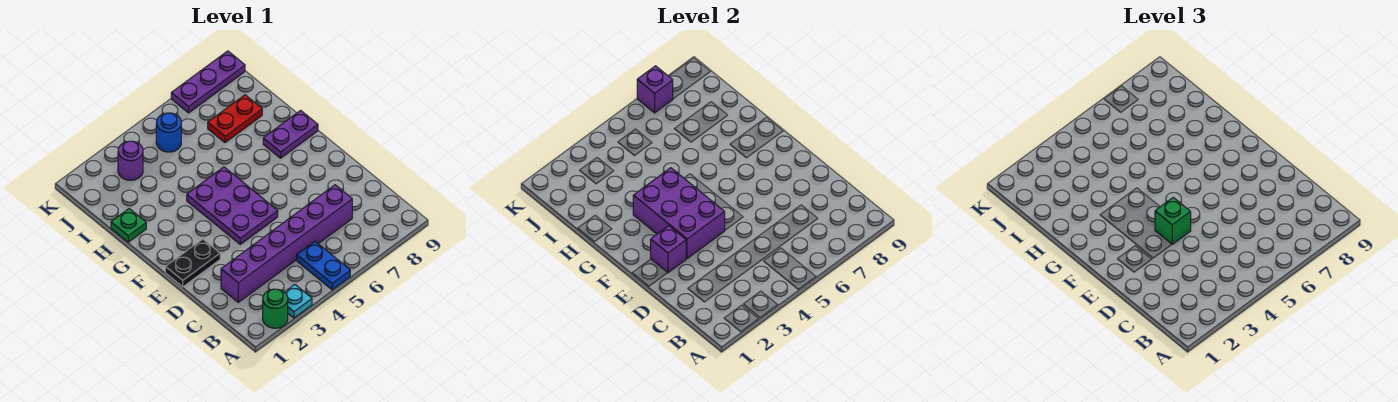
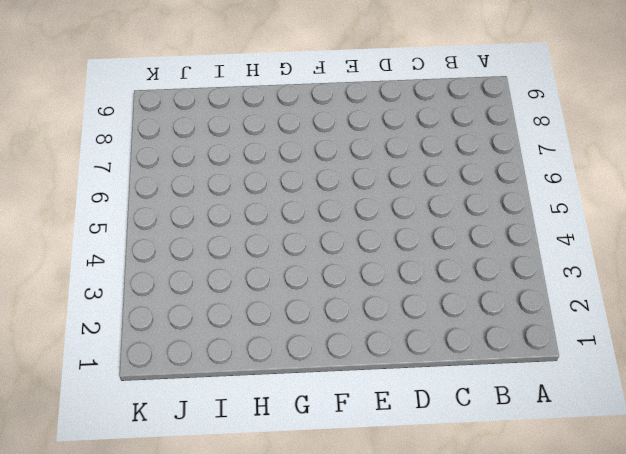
none -> green round brick A2 level 1
none -> cyan plate A3 level 1
none -> blue plate A5:B5 level 1

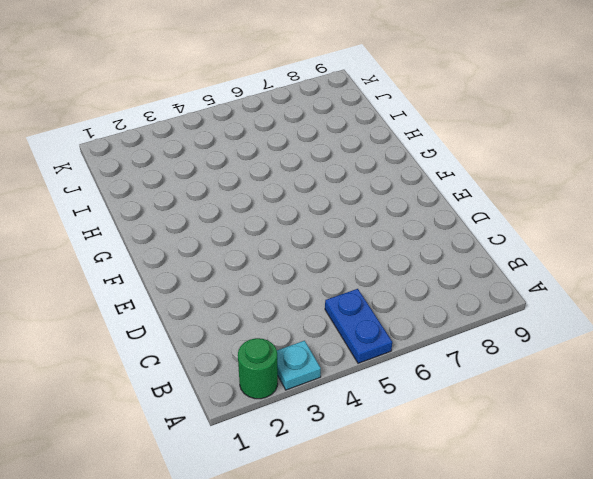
none -> purple brick C2:C7 level 1
none -> black plate E1:E2 level 1
none -> purple plate E4:G5 level 1

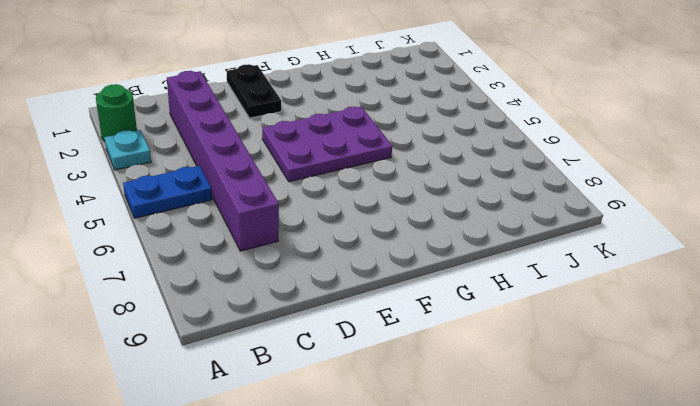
none -> purple plate G8:G9 level 1
none -> green plate H1 level 1
none -> red plate I7:I8 level 1

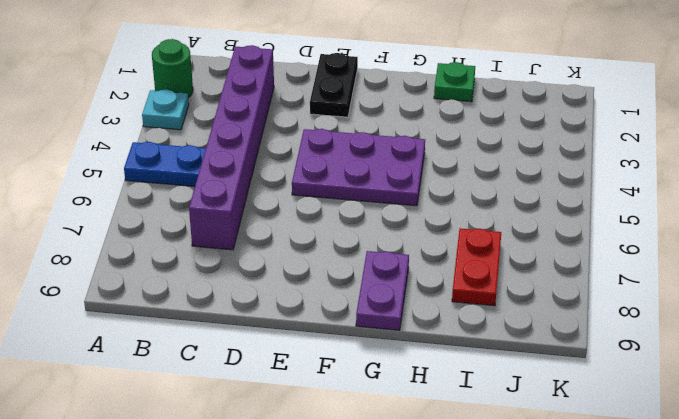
none -> purple round brick J3 level 1
none -> blue round brick J5 level 1
none -> purple plate K7:K9 level 1

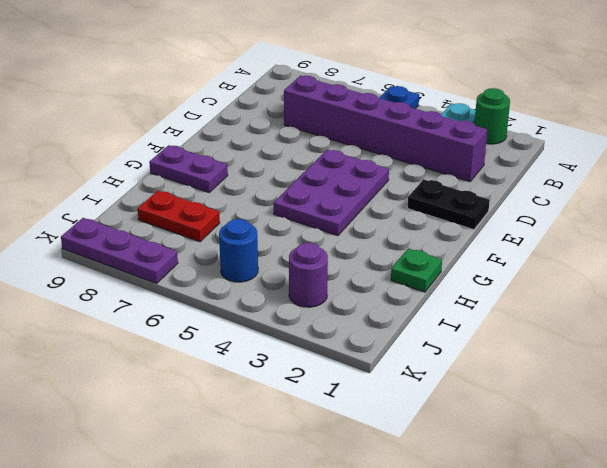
none -> purple brick E2 level 2
none -> purple brick E3:G4 level 2
none -> purple brick K7 level 2

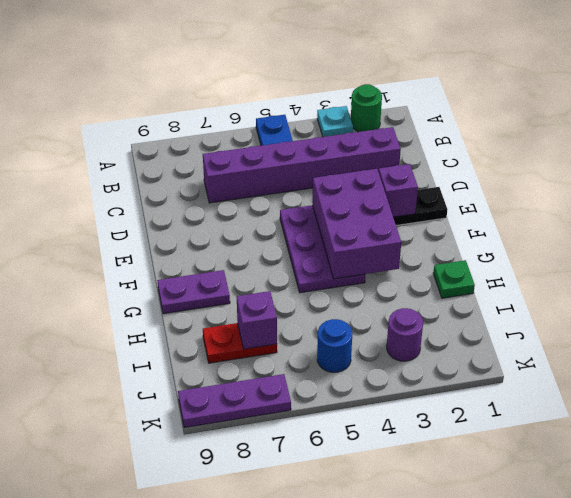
purple brick I7 level 2 -> purple brick K7 level 2
none -> green brick E4 level 3

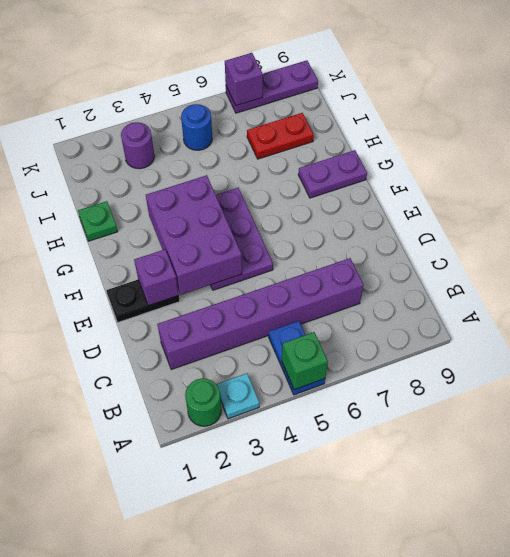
green brick A5 level 2 -> green brick E4 level 3

